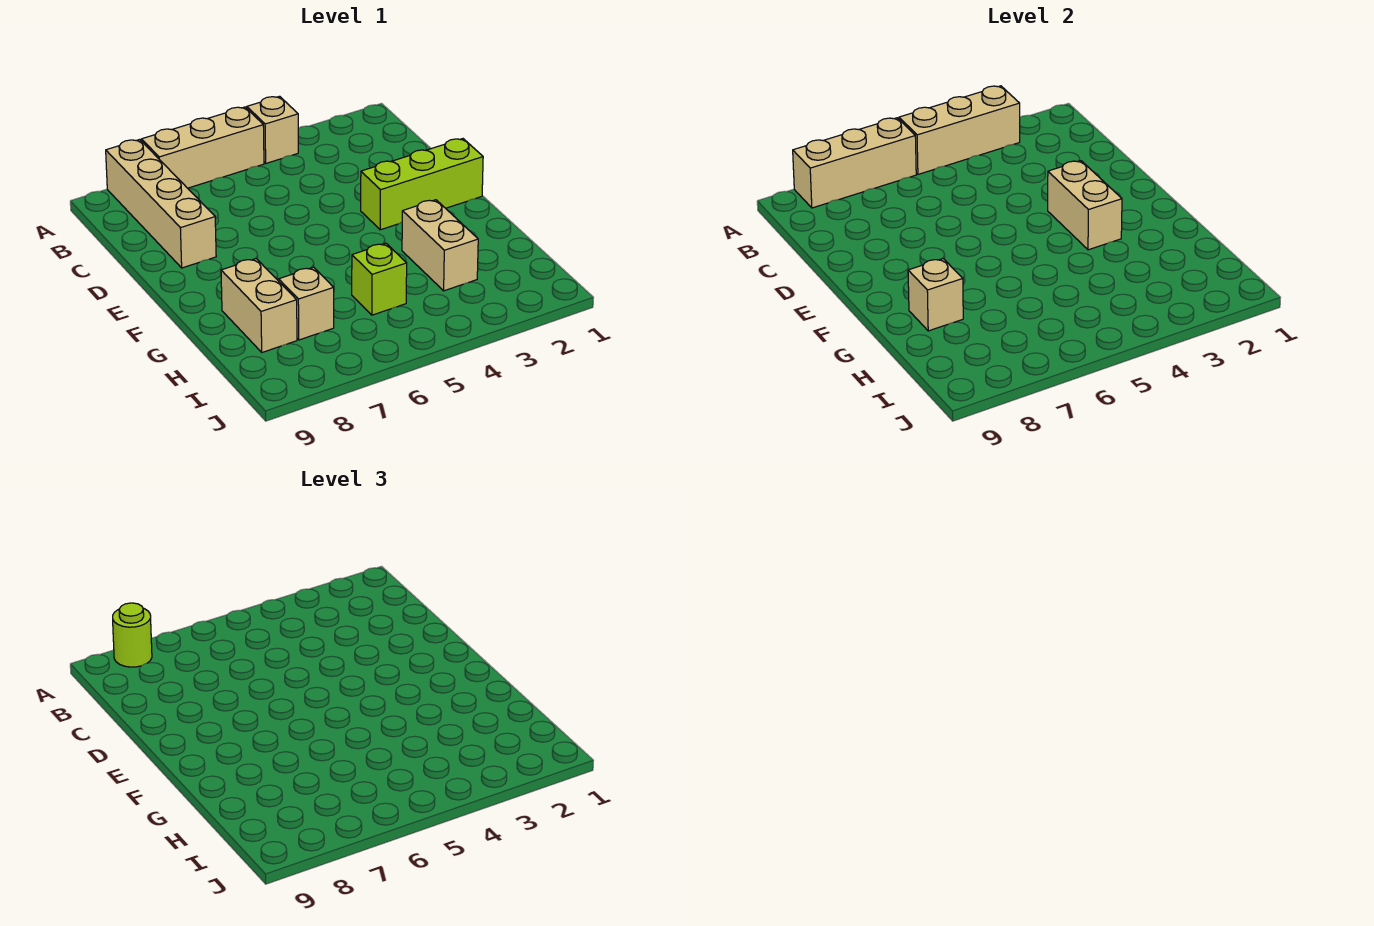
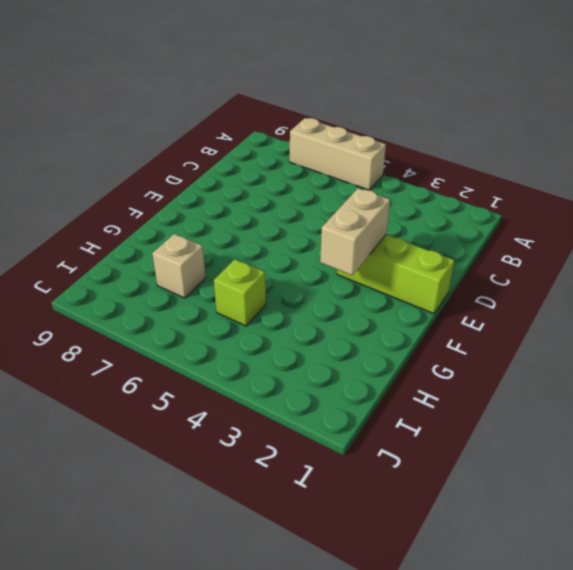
none -> tan brick A4 level 1
none -> tan brick A8:D8 level 1
none -> tan brick G3:H3 level 1

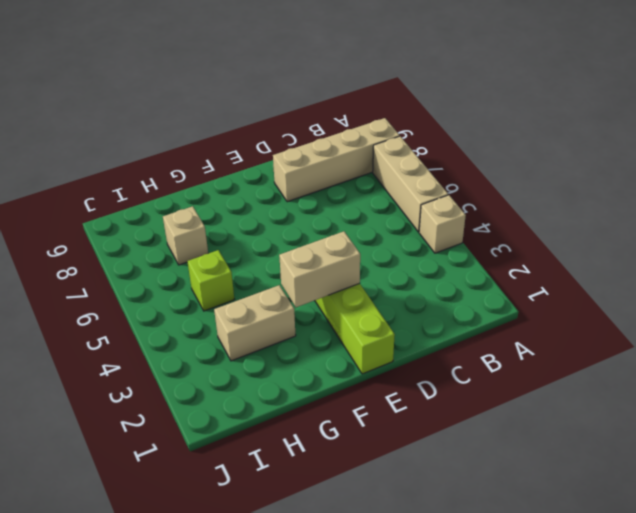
none -> tan brick G8:H8 level 1
none -> tan brick A3:A5 level 2
none -> tan brick A6:A8 level 2

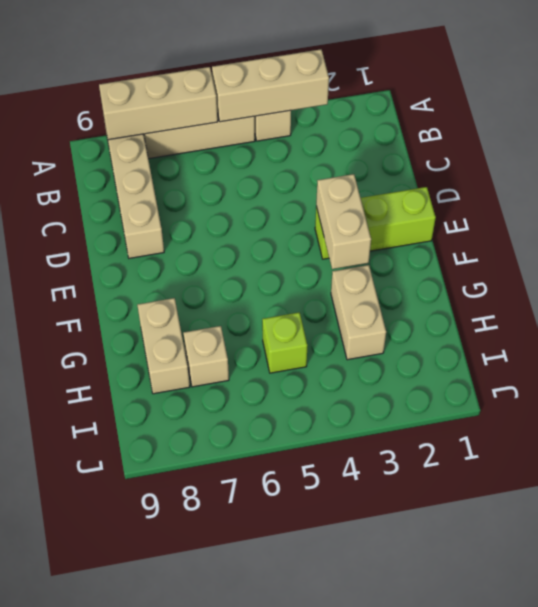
none -> tan brick G8 level 2
none -> lime round brick A8 level 3

